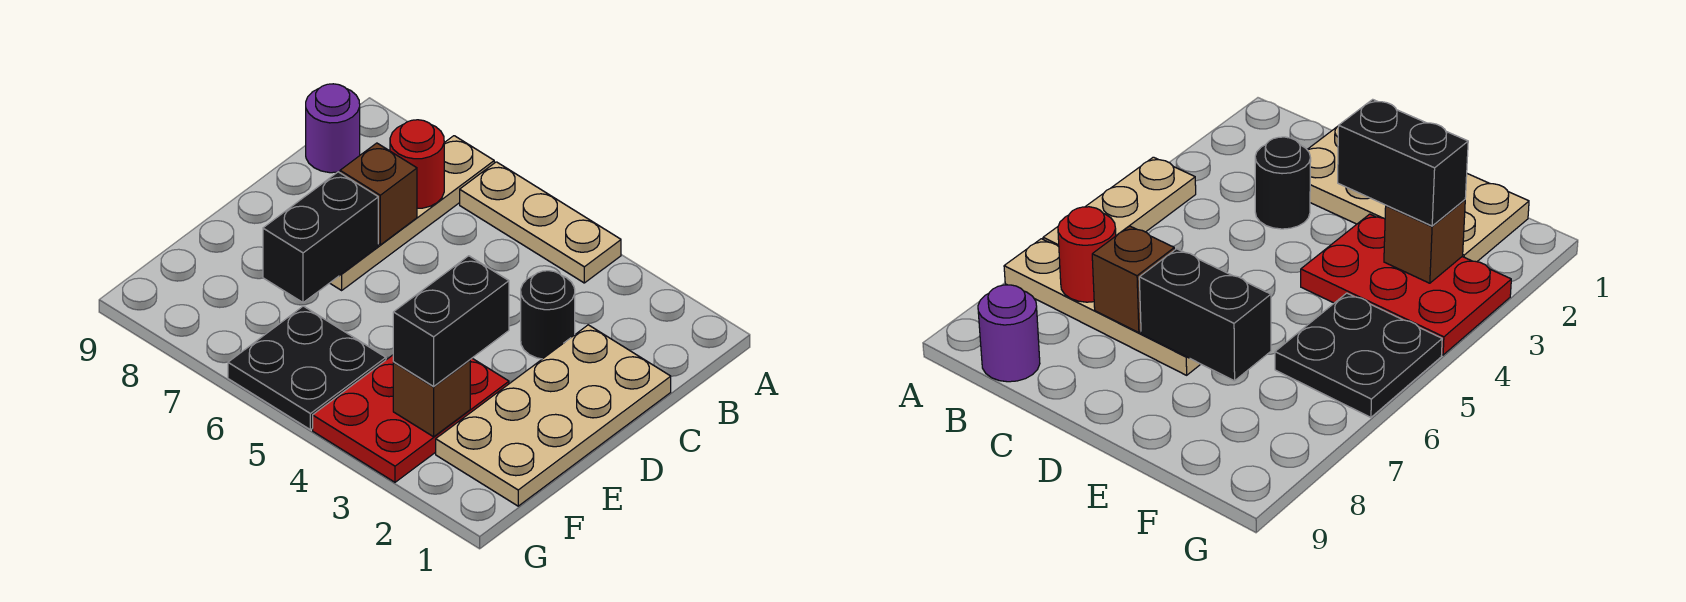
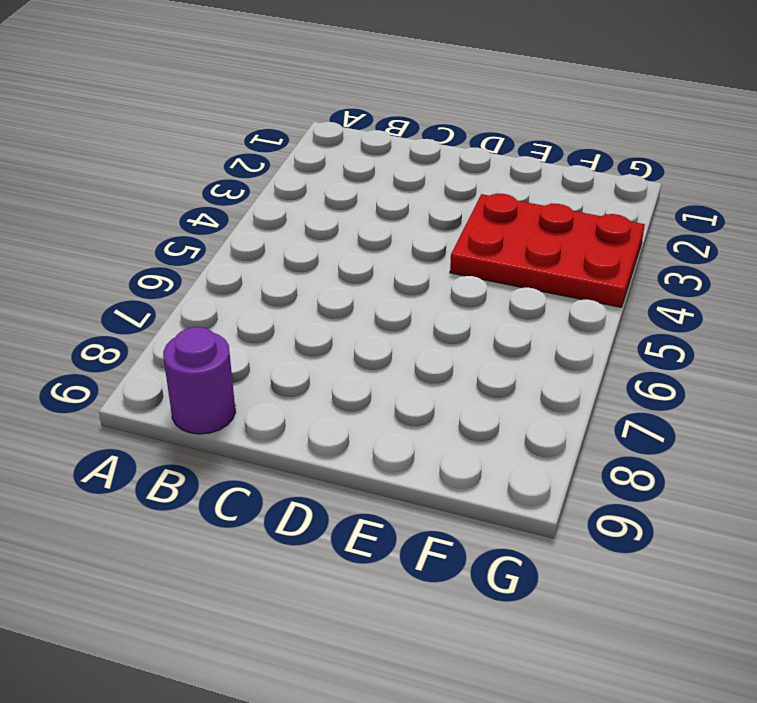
none -> tan plate A4:A6 level 1
none -> tan plate A7:D7 level 1
none -> tan plate C1:F2 level 1

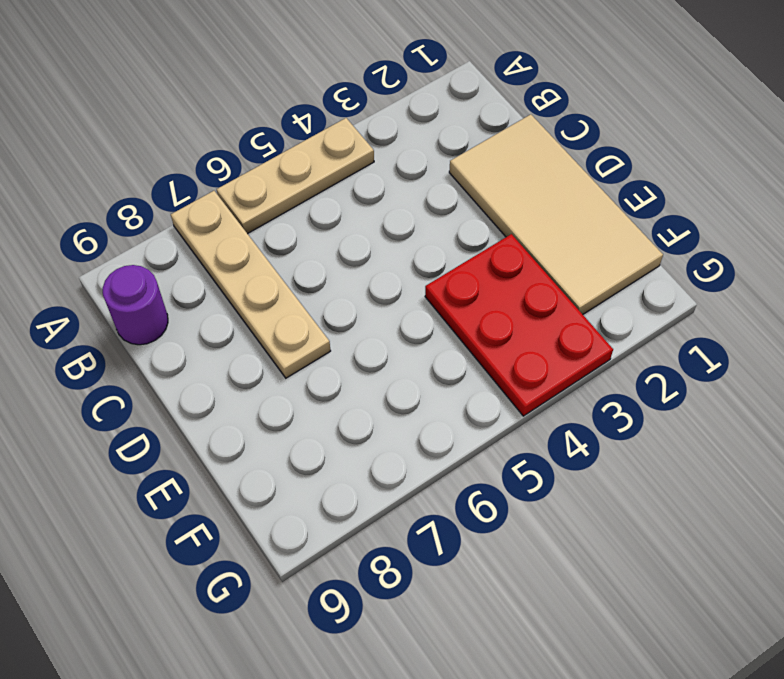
tan tile C1:F2 level 1 -> tan plate C1:F2 level 1
none -> black round brick C3 level 1
none -> black plate F5:G6 level 1
none -> red round brick B7 level 2

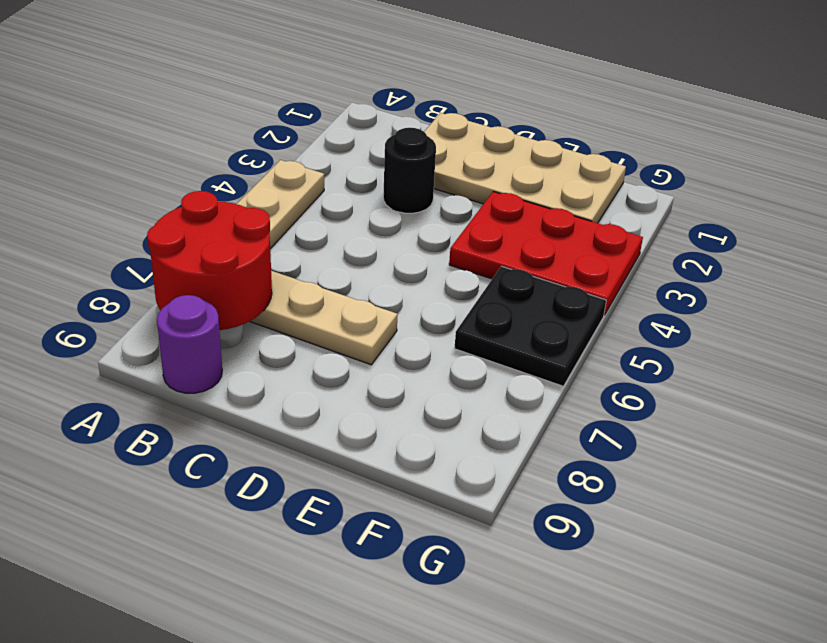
red round brick A7:B8 level 2 -> red round brick B7 level 2
none -> brown brick C7 level 2
none -> black brick D7:E7 level 2
none -> brown brick F3 level 2

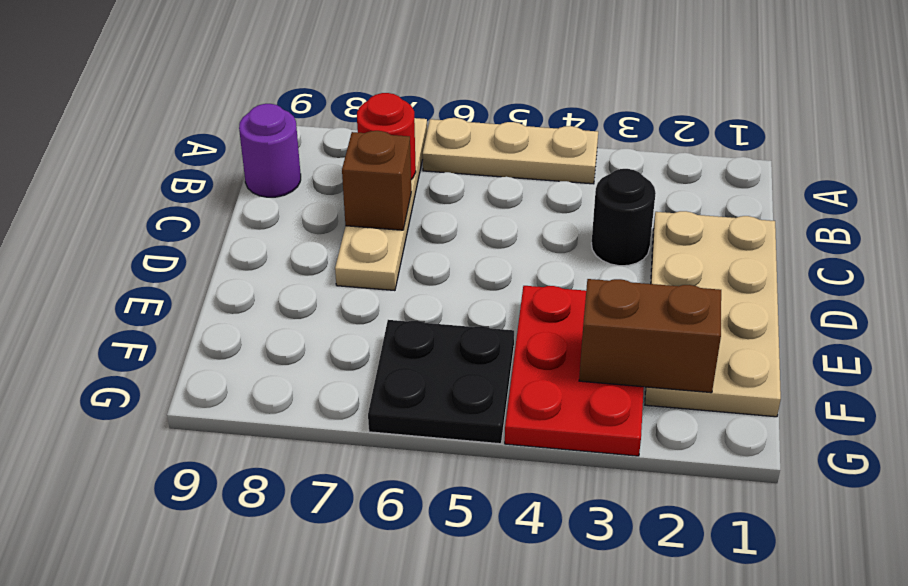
brown brick F2:F3 level 2 -> brown brick F3 level 2
none -> black brick D7:E7 level 2
none -> black brick E3:F3 level 3

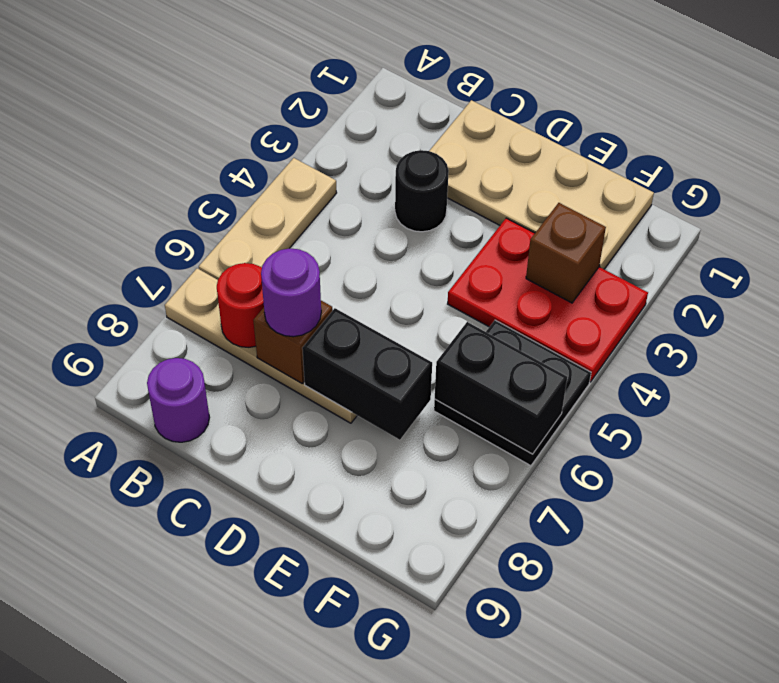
purple round brick C7 level 3 -> none
black brick F6:G6 level 2 -> black brick E3:F3 level 3

